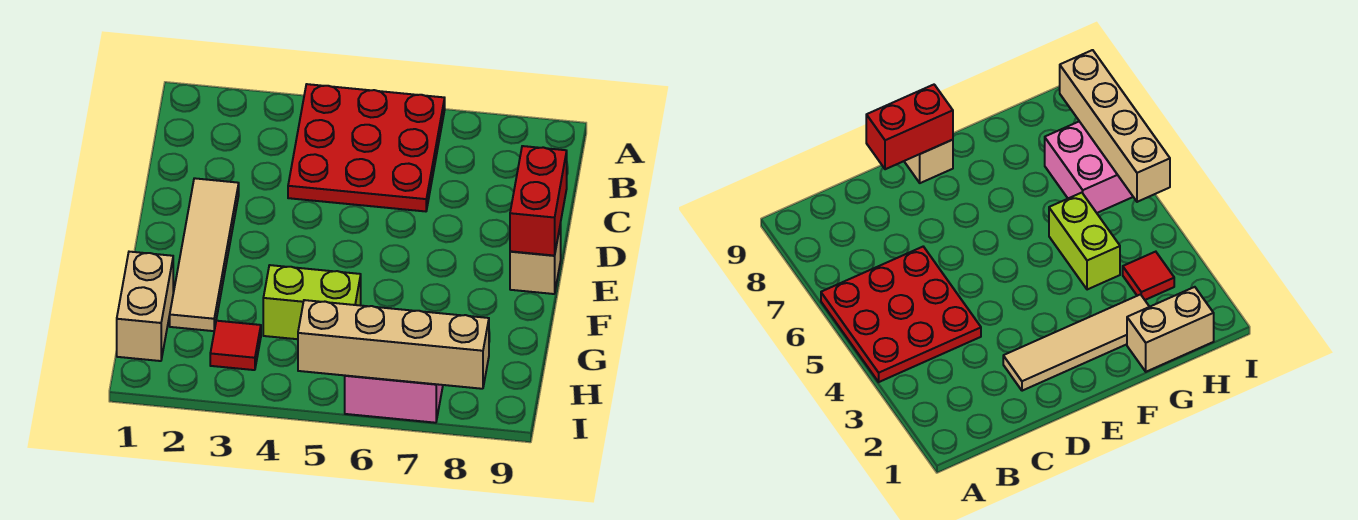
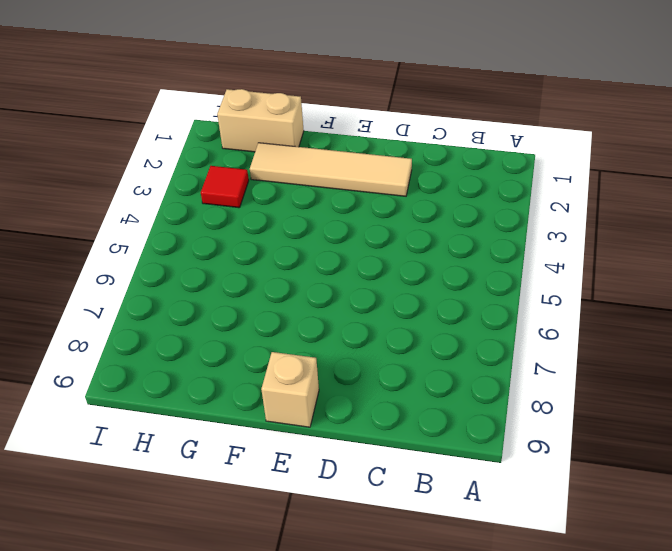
none -> red plate A4:C6 level 1
none -> lime brick G4:G5 level 1

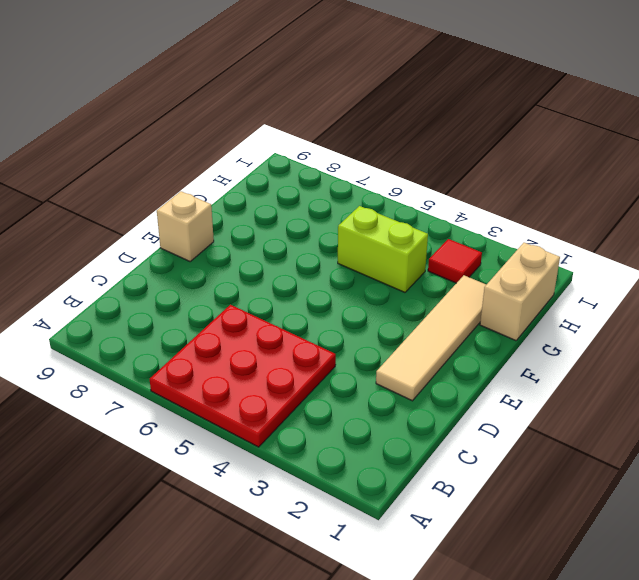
none -> pink brick H6:I7 level 1
none -> red brick D9:E9 level 2

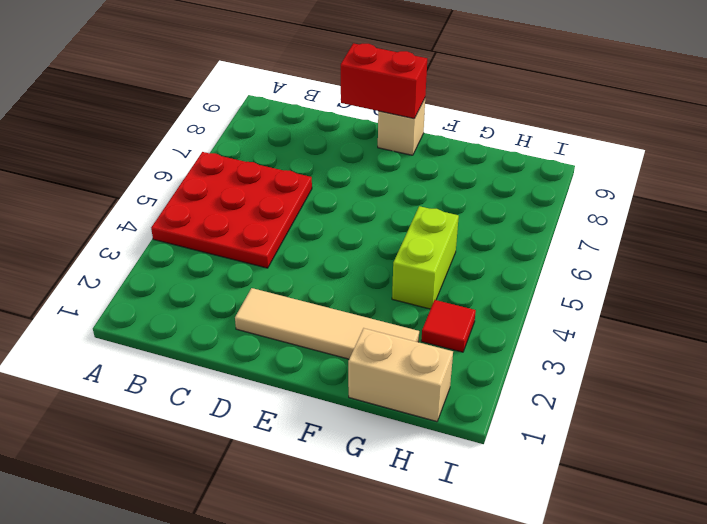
none -> pink brick H6:I7 level 1
none -> tan brick I5:I8 level 2

